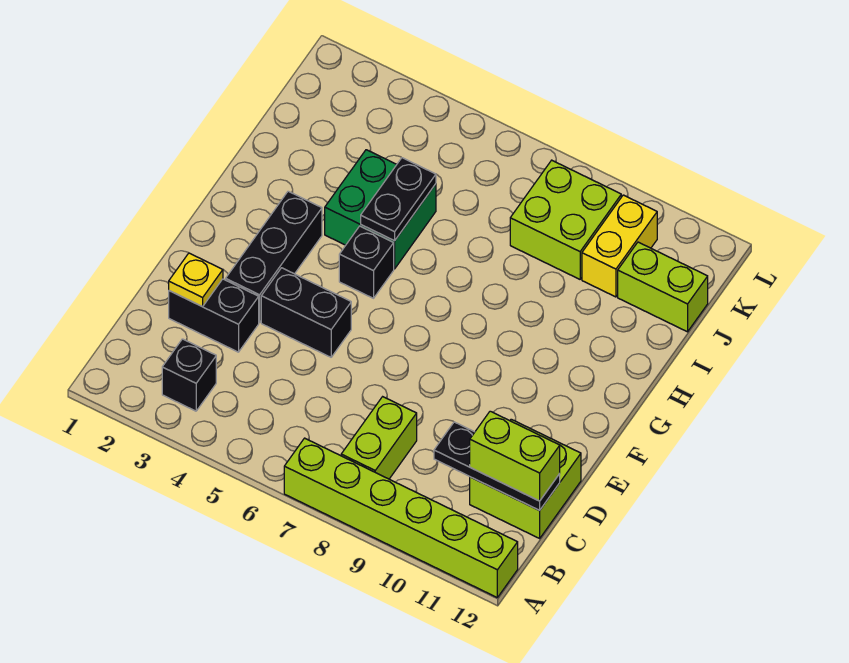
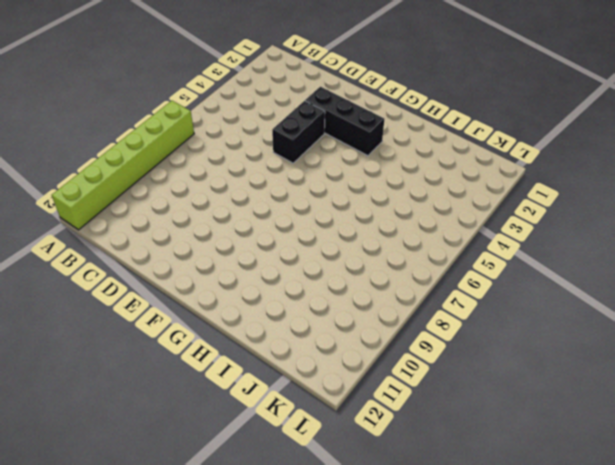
none -> black brick B3 level 1
none -> lime brick B8:C8 level 1
none -> lime brick C11:D12 level 1

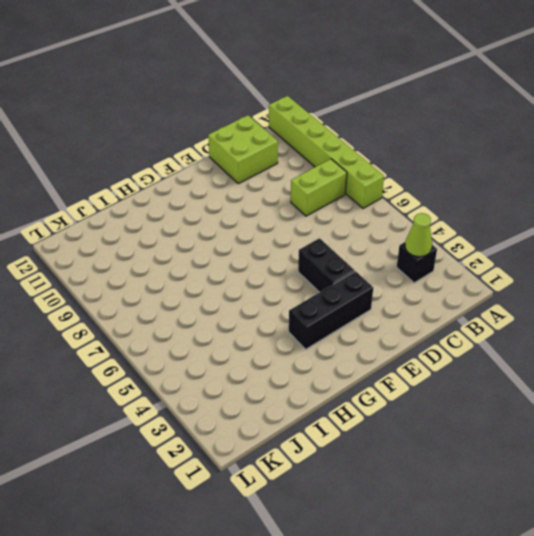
lime cone B3 level 2 -> none
none -> black brick D2:D3 level 1
none -> black brick G5 level 1
none -> green brick H4:I5 level 1

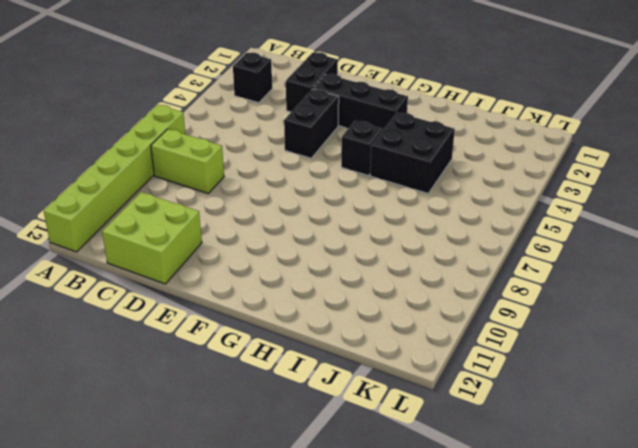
black brick H4:I5 level 1 -> green brick H4:I5 level 1
none -> lime brick J8:K9 level 1
none -> yellow brick J10:K10 level 1
none -> lime brick J11:J12 level 1

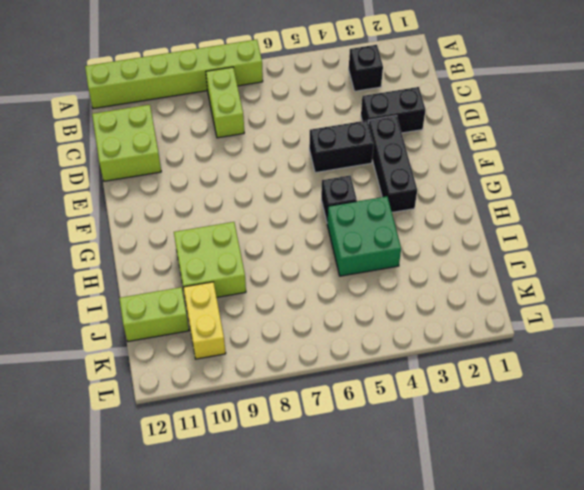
lime brick H9:I10 level 1 -> lime brick J8:K9 level 1
none -> black plate C10:C12 level 2
none -> yellow plate D2 level 2
none -> black plate H5:I5 level 2

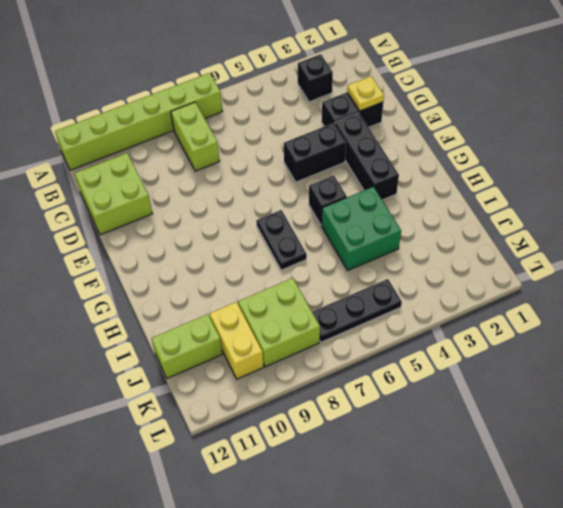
black plate G7:H7 level 1 -> black plate H5:I5 level 2
black plate K5:K7 level 1 -> black plate C10:C12 level 2
none -> lime brick C11:C12 level 3

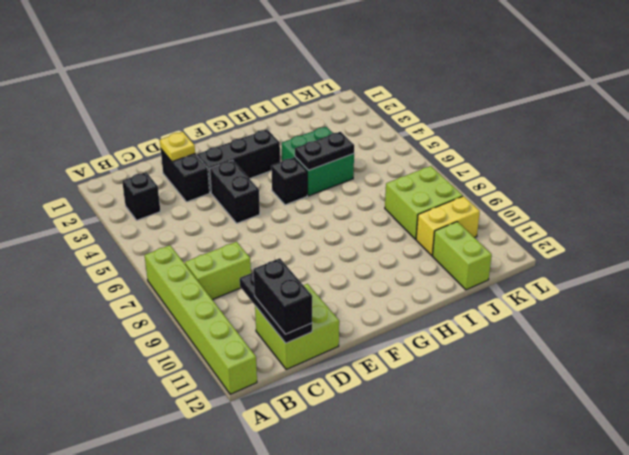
black brick C11:C12 level 3 -> lime brick C11:C12 level 3

